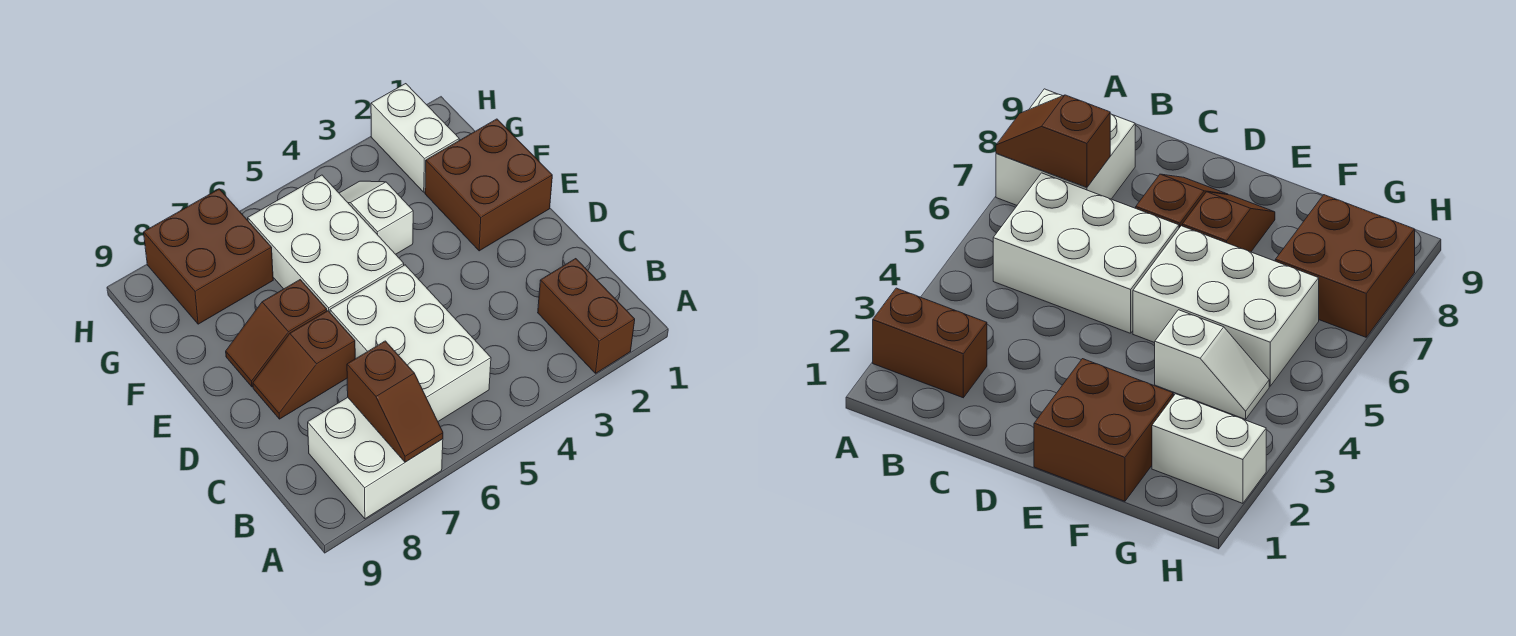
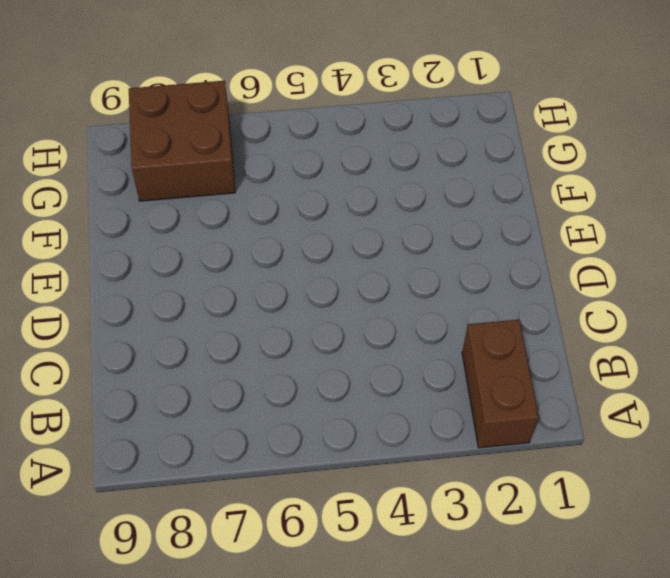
none -> white brick A7:B8 level 1
none -> white brick B5:D6 level 1

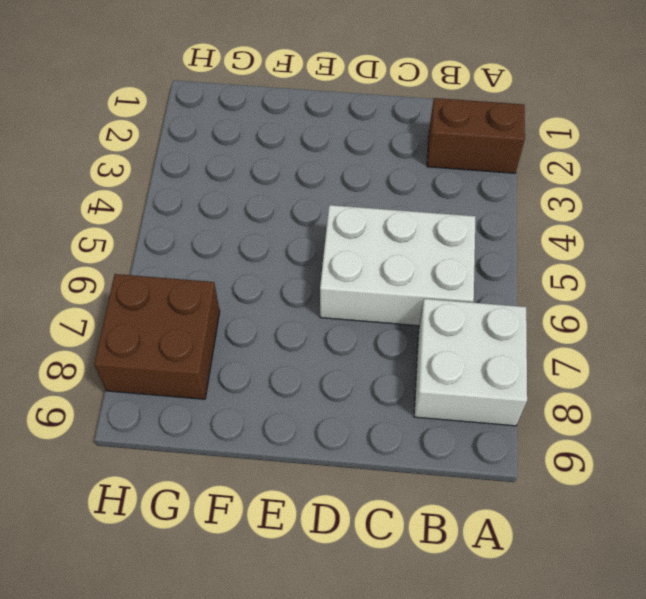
none -> brown slope D7:D8 level 1 top 7
none -> brown brick E1:F2 level 1

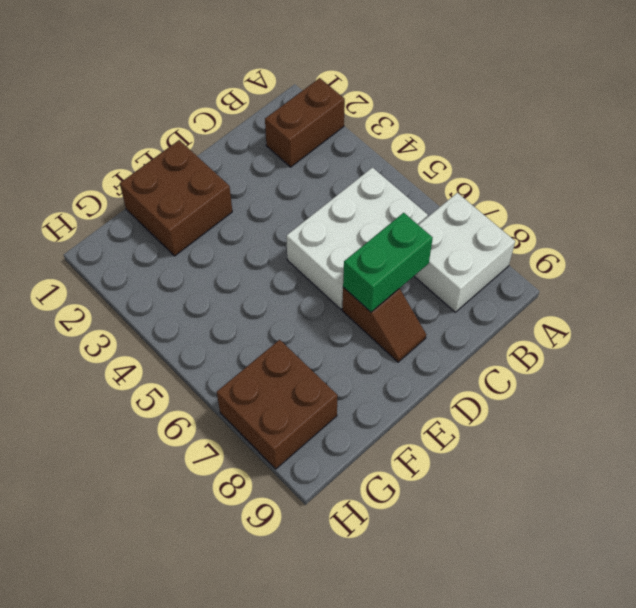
green brick C7:D7 level 2 -> none
none -> white brick E5:G6 level 1
none -> brown slope E7:E8 level 1 top 7

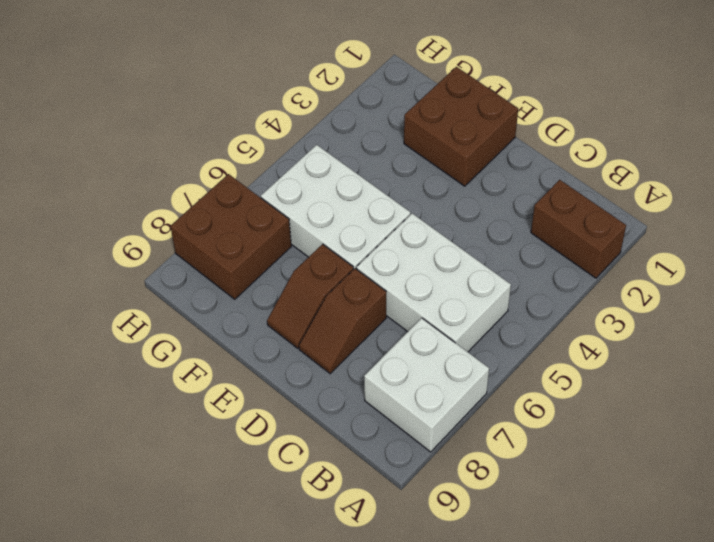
none -> white slope F4:G4 level 1 top F
none -> white brick G2:H2 level 1

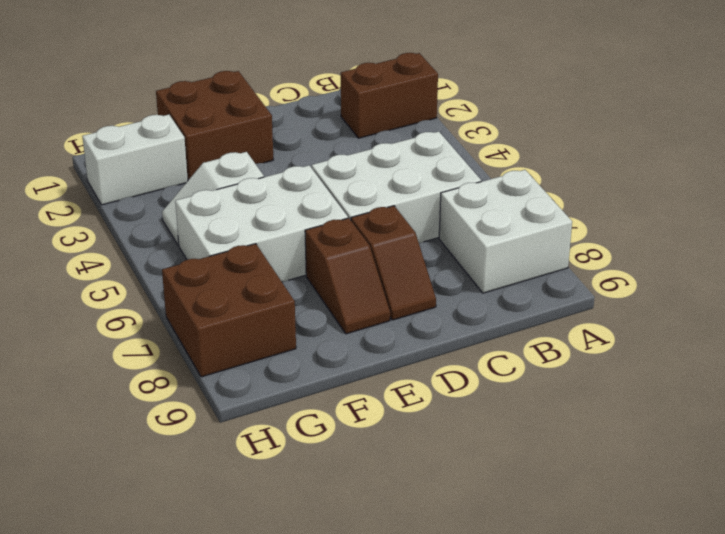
none -> brown slope A7:B7 level 2 top B

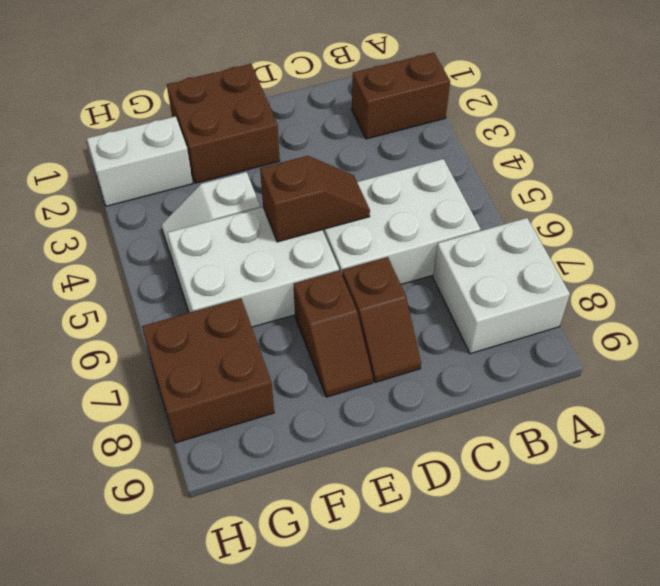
brown slope D5:E5 level 2 top E -> brown slope A7:B7 level 2 top B

